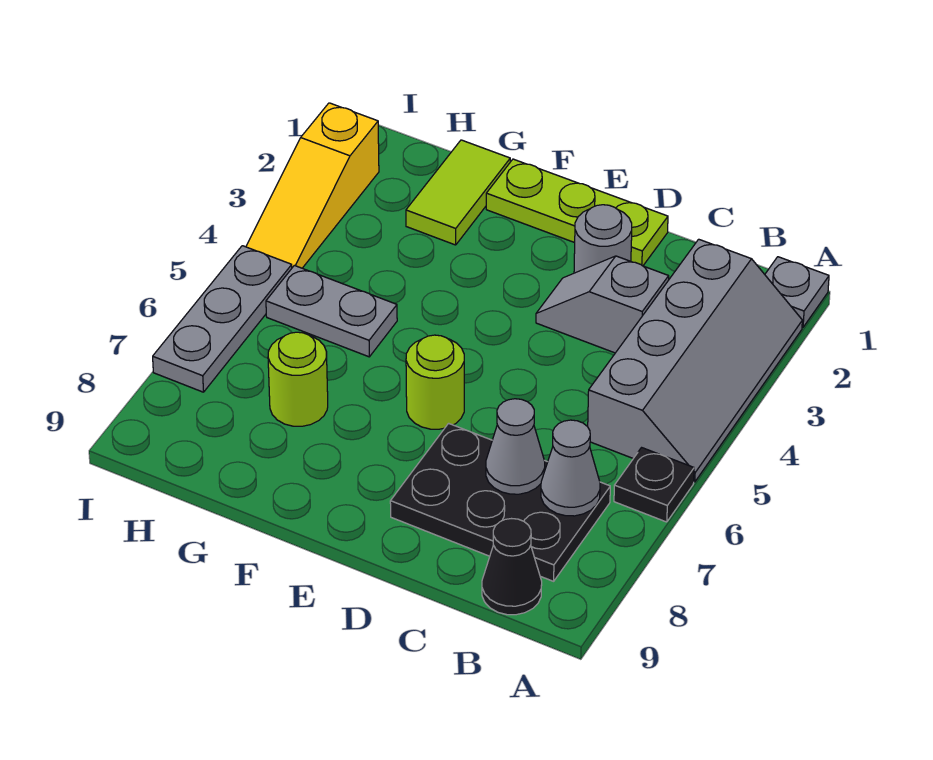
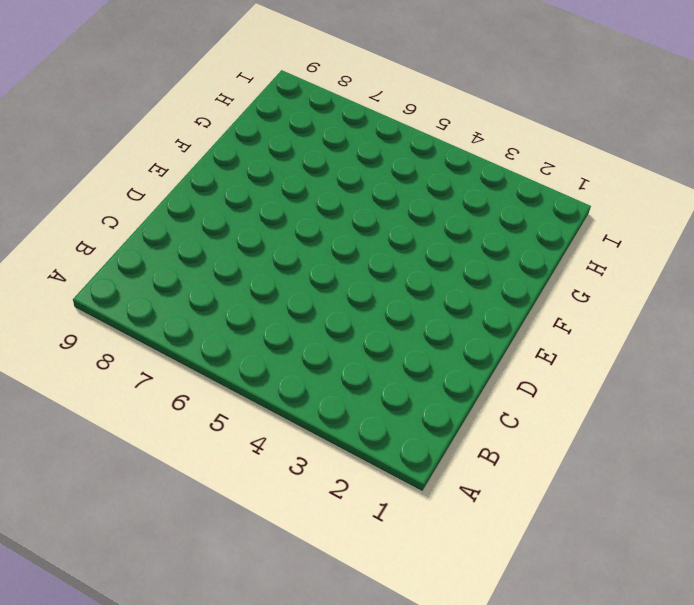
none -> grey plate A1 level 1
none -> grey slope A2:B5 level 1 top B
none -> black plate A6 level 1

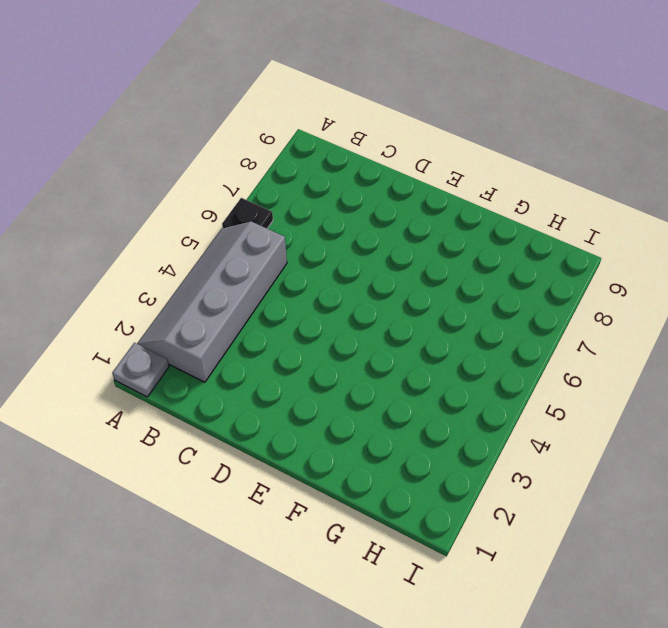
none -> black plate B7:D8 level 1
none -> black cone B9 level 1
none -> grey slope C3:D3 level 1 top C

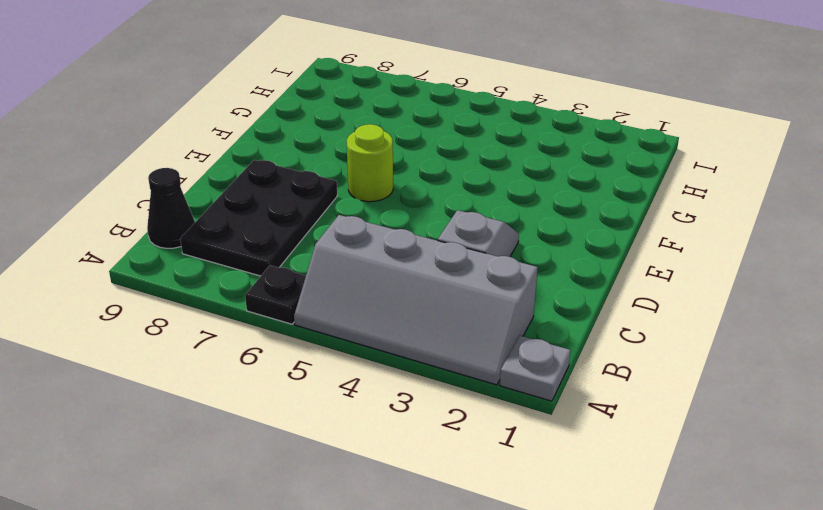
none -> lime plate D1:F1 level 1
none -> grey round brick D2 level 1
none -> lime tile G1:G2 level 1

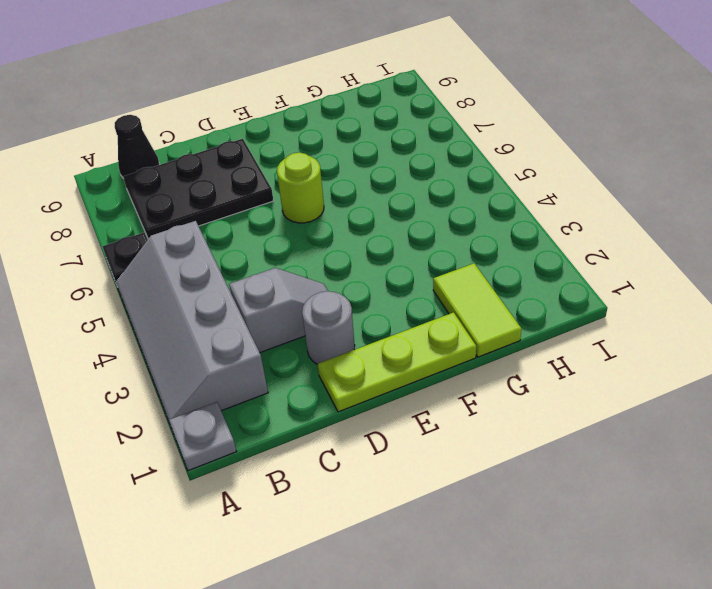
none -> grey plate G5:H5 level 1
none -> lime round brick G7 level 1
none -> yellow slope I2:I4 level 1 top 2

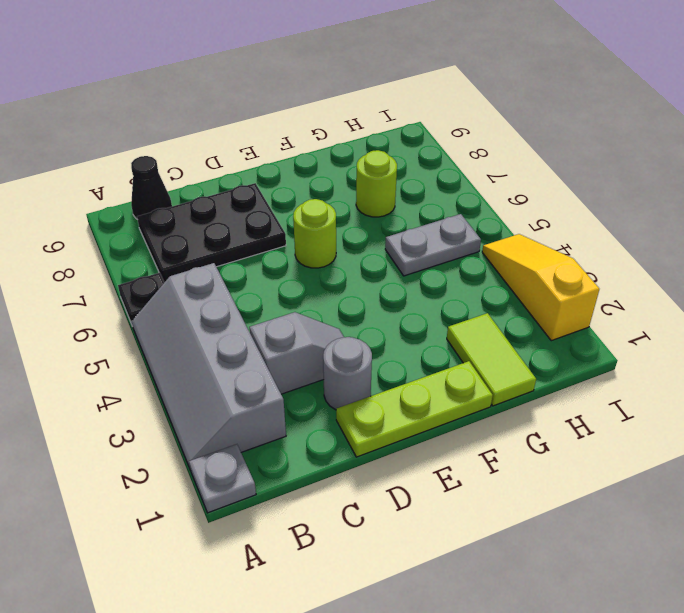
none -> grey plate I5:I7 level 1
none -> grey cone B7 level 2
none -> grey cone C7 level 2

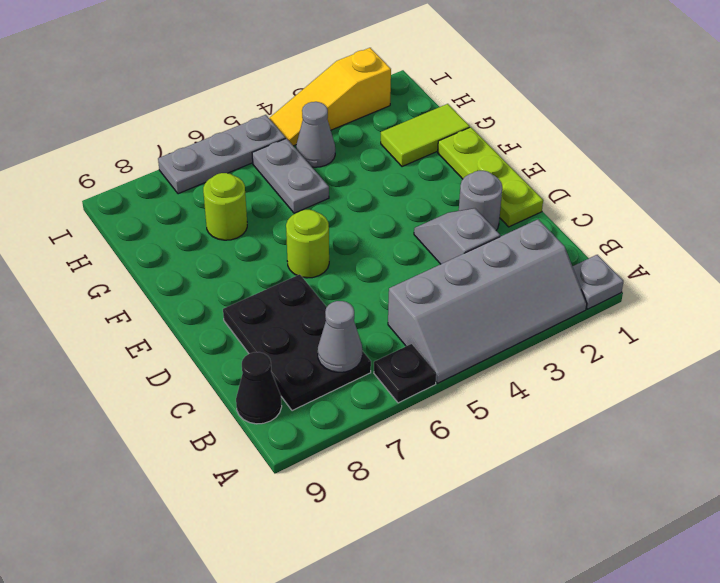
grey cone H4 level 1 -> grey cone C7 level 2

